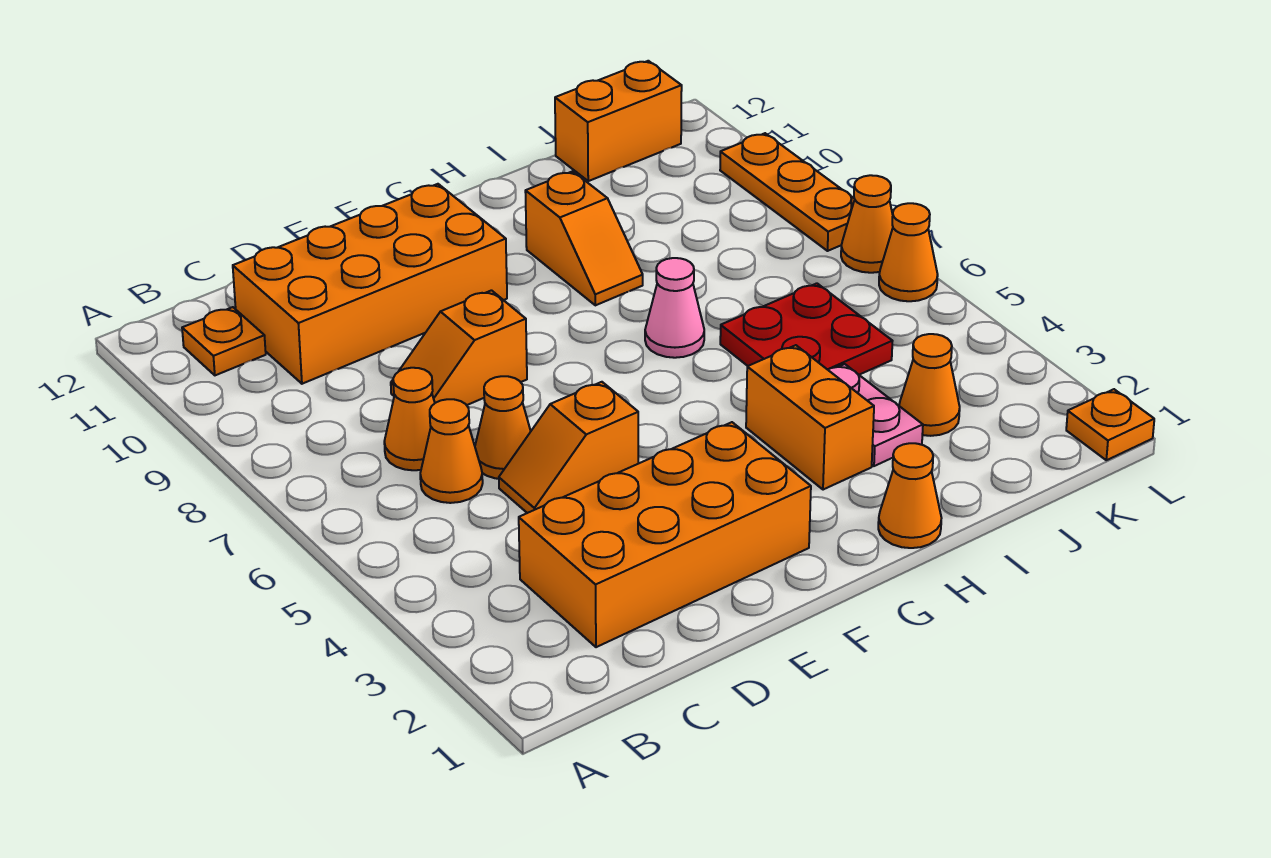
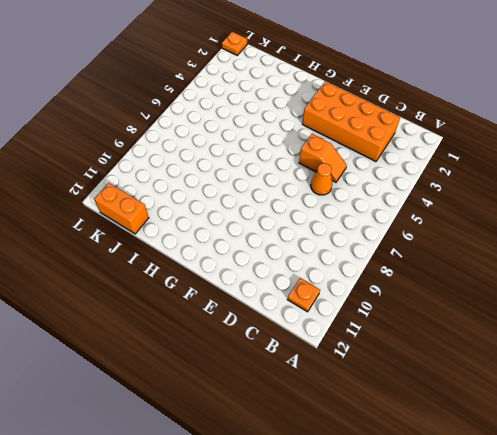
none -> orange cone C6 level 1
none -> orange cone C7 level 1
none -> orange brick C10:F11 level 1

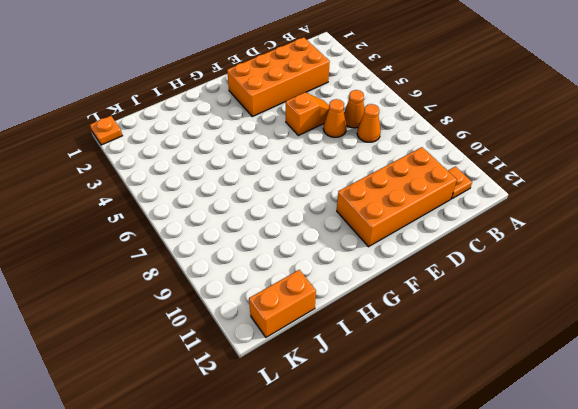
none -> orange slope D8:E8 level 1 top E
none -> orange cone H1 level 1
none -> orange brick H3:H4 level 1

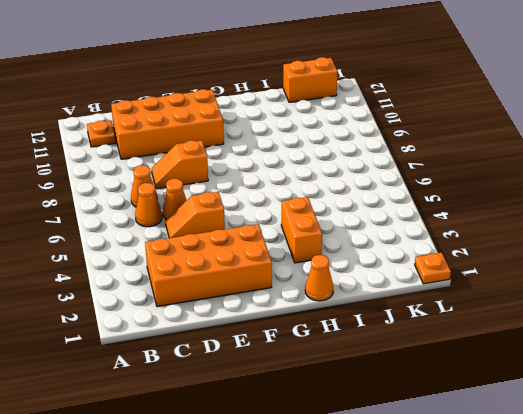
none -> pink cone H7 level 1
none -> orange slope H9:H10 level 1 top 10
none -> pink plate I3:I4 level 1

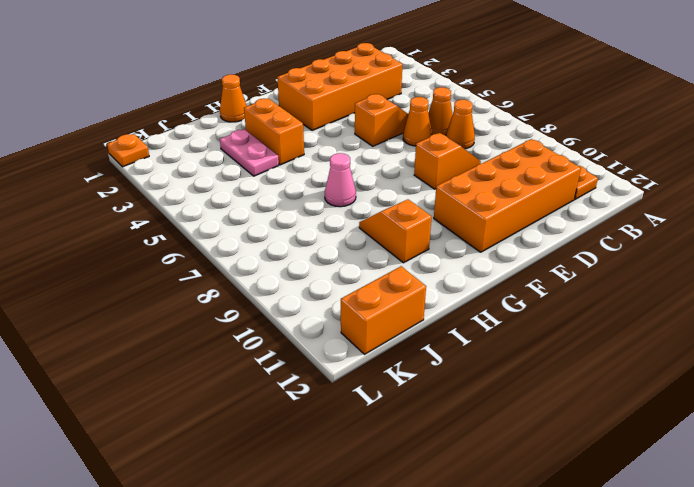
none -> red plate I5:J6 level 1
none -> orange cone J3 level 1
none -> orange cone L6 level 1

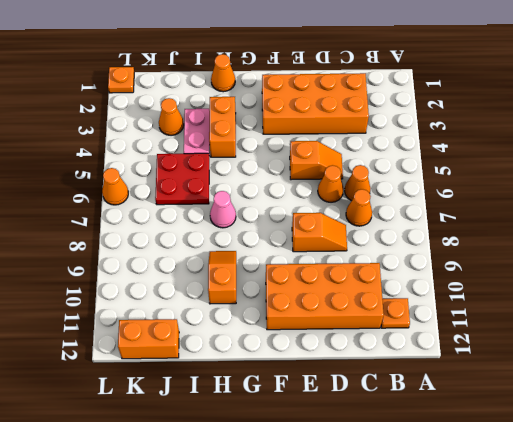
none -> orange cone L7 level 1
none -> orange plate L8:L10 level 1

